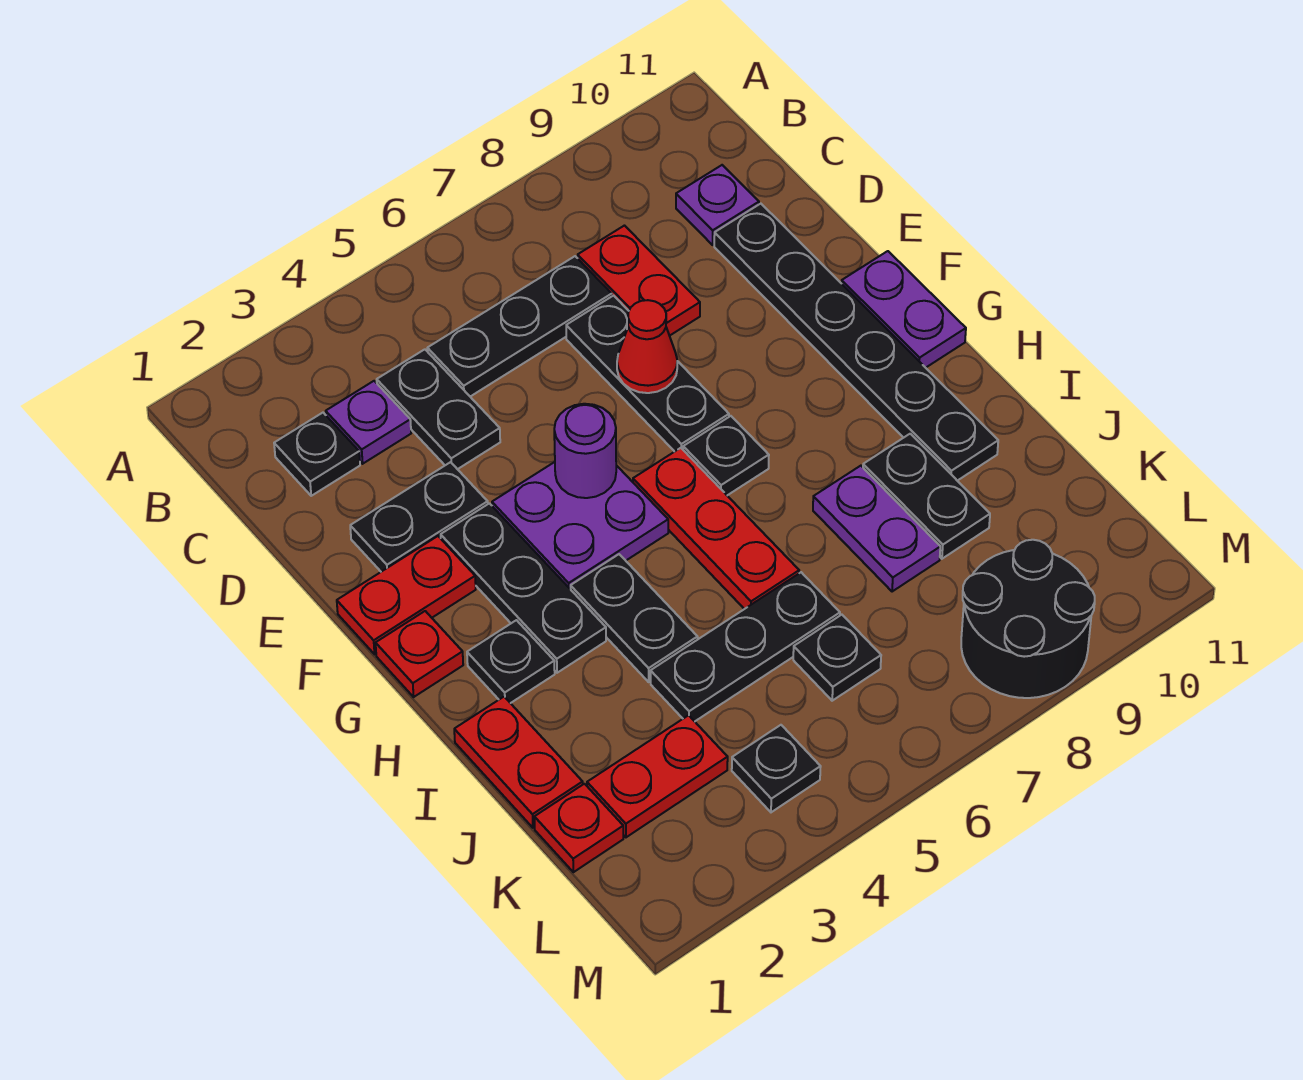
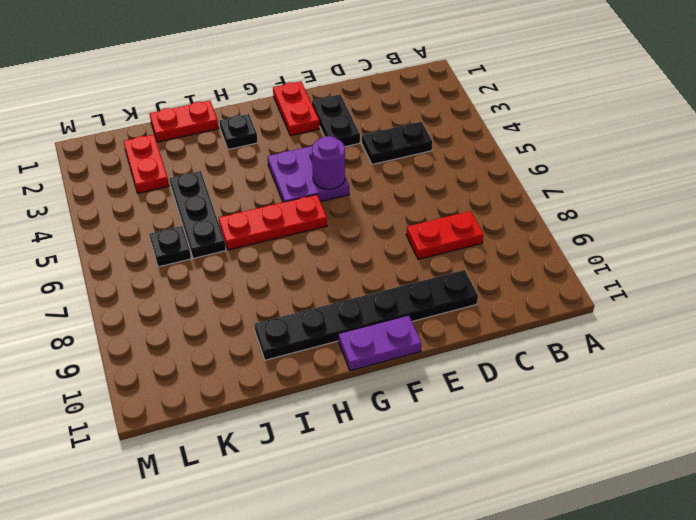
none -> black plate C2 level 1
none -> purple plate C3 level 1
none -> black plate C5:C7 level 1

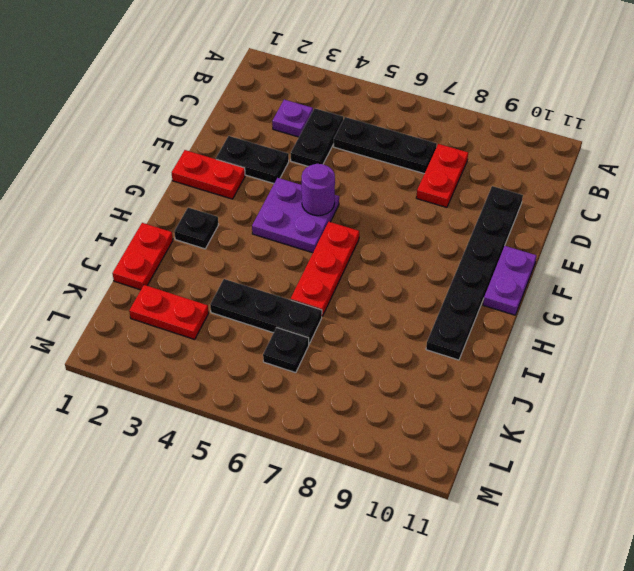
none -> black plate C2 level 1
none -> purple plate C10 level 1
none -> black plate D7:F7 level 1

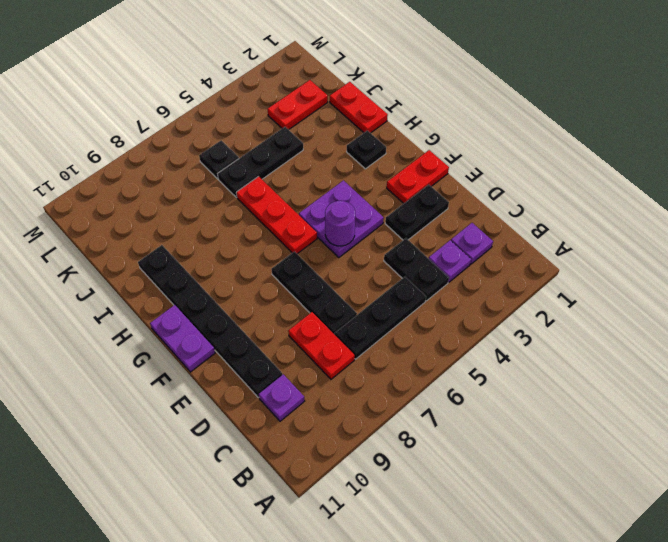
purple plate C2 level 1 -> black plate C2 level 1
none -> black plate F3:H3 level 1
none -> red plate G1 level 1
none -> black plate G7 level 1

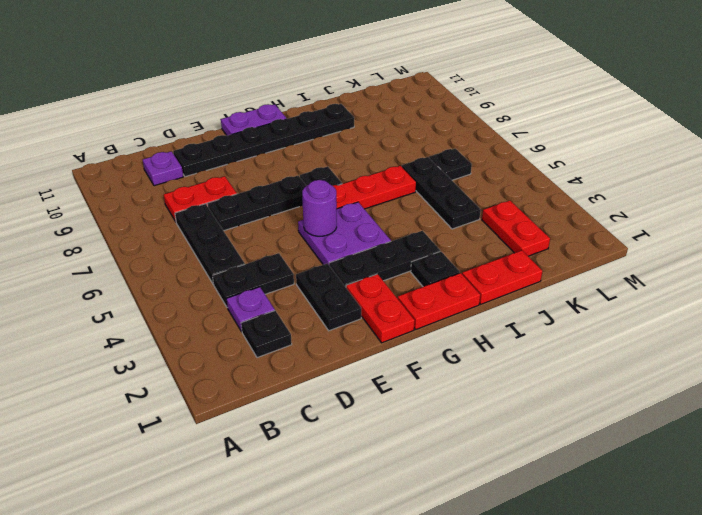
red plate G1:H1 level 1 -> red plate G1 level 1
none -> black plate H4:I4 level 1
none -> purple plate I8:J8 level 1
none -> black plate I9:J9 level 1

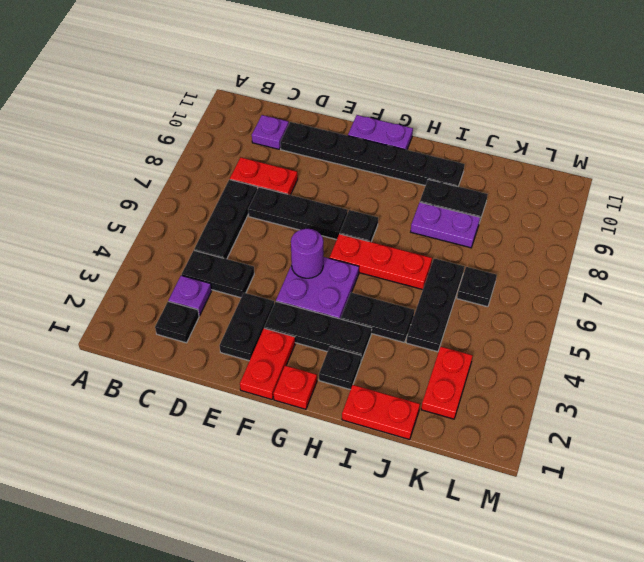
none -> red plate K1 level 1
none -> black plate L4 level 1
none -> black round brick L8:M9 level 1

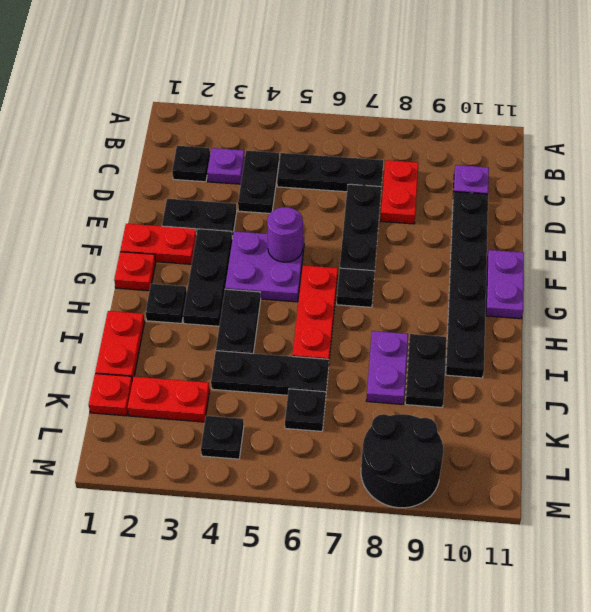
none -> red cone E7 level 2

